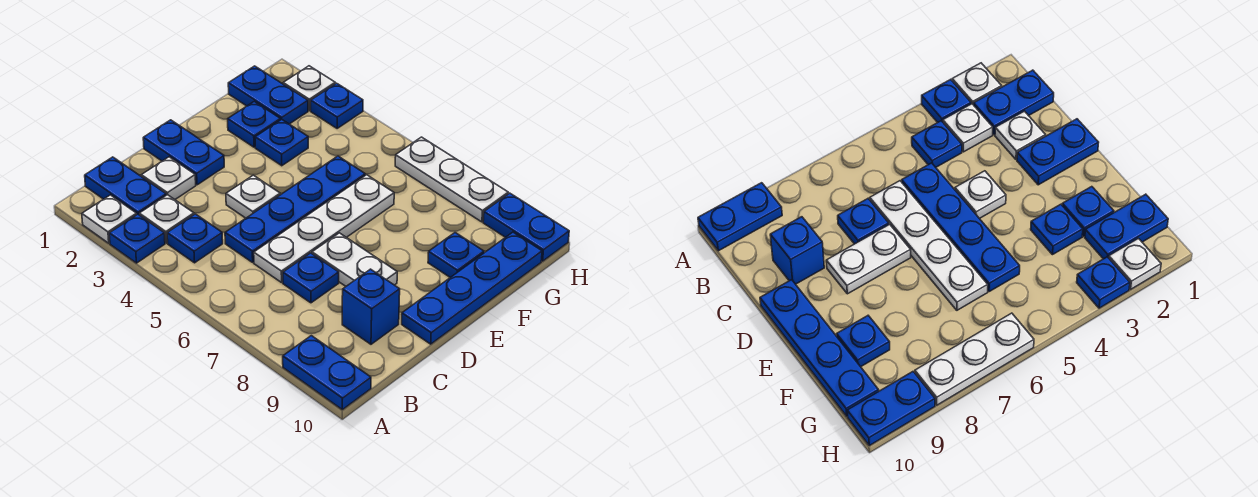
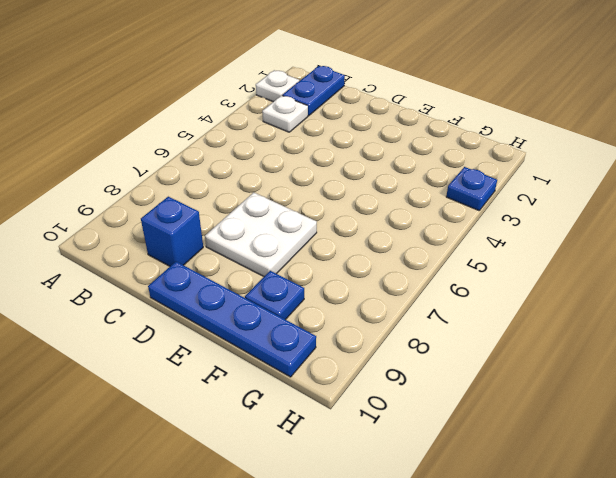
white plate D7:E8 level 1 -> white plate D7:D8 level 1
none -> blue plate A3 level 1
none -> blue plate A9:A10 level 1
none -> blue plate B4 level 1

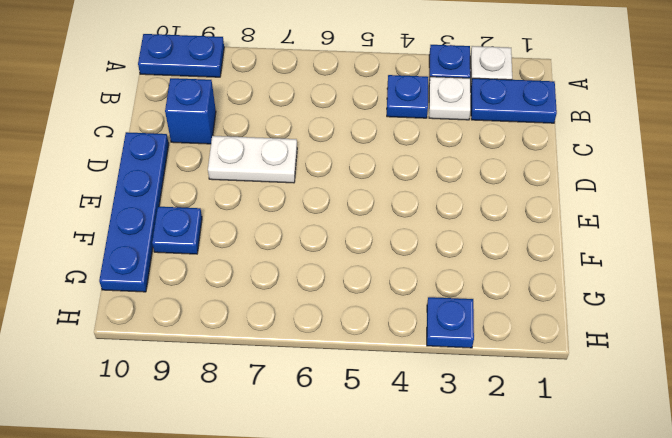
none -> white plate C2 level 1
none -> blue plate C5:F5 level 1
none -> white plate C6:F6 level 1

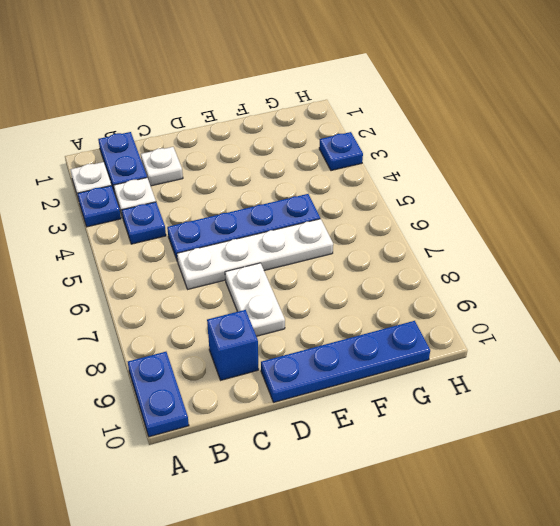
none -> blue plate C7 level 1
none -> blue plate D1:D2 level 1
none -> white plate D4 level 1

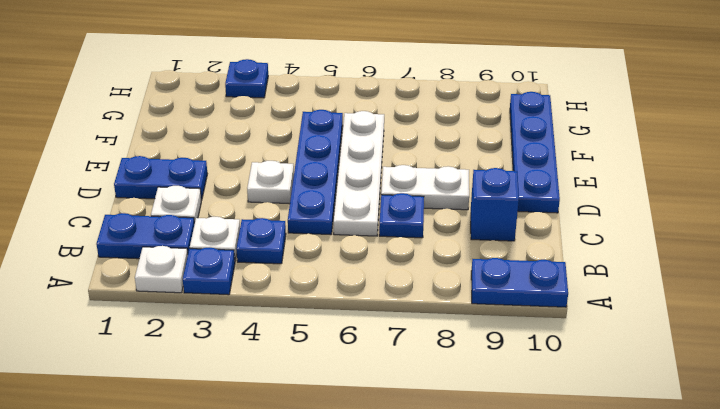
none -> blue plate F2 level 1
none -> blue plate F3 level 1
none -> blue plate F9 level 1

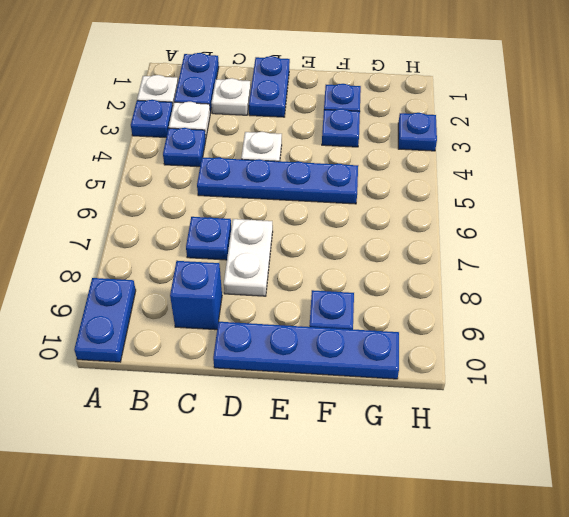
none -> white plate C6:F6 level 1
none -> blue plate G1:G2 level 1
none -> white plate H2 level 1

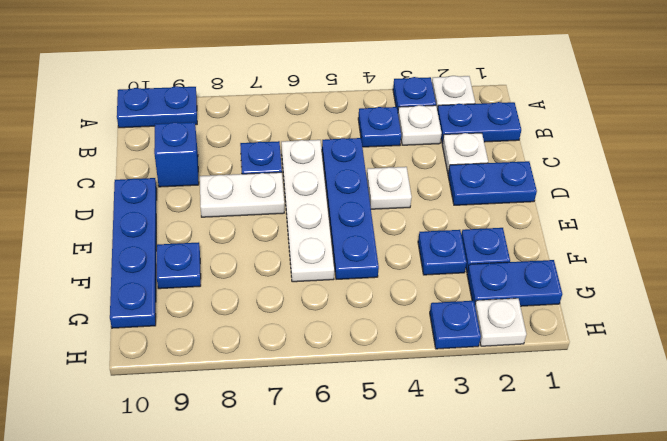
none -> white plate H6:H8 level 1
none -> blue plate H9:H10 level 1

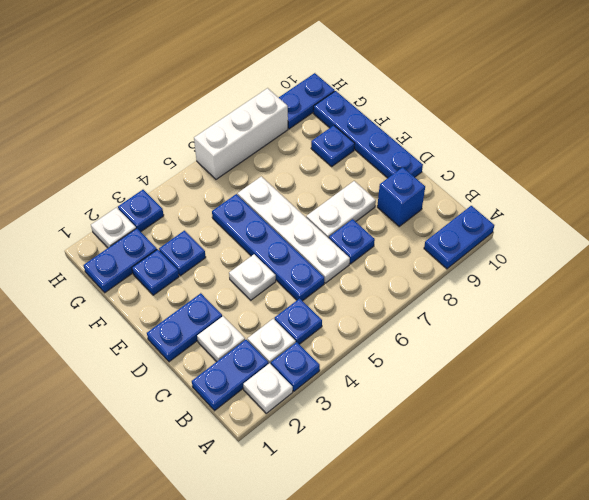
white brick H6:H8 level 1 -> white plate H6:H8 level 1

